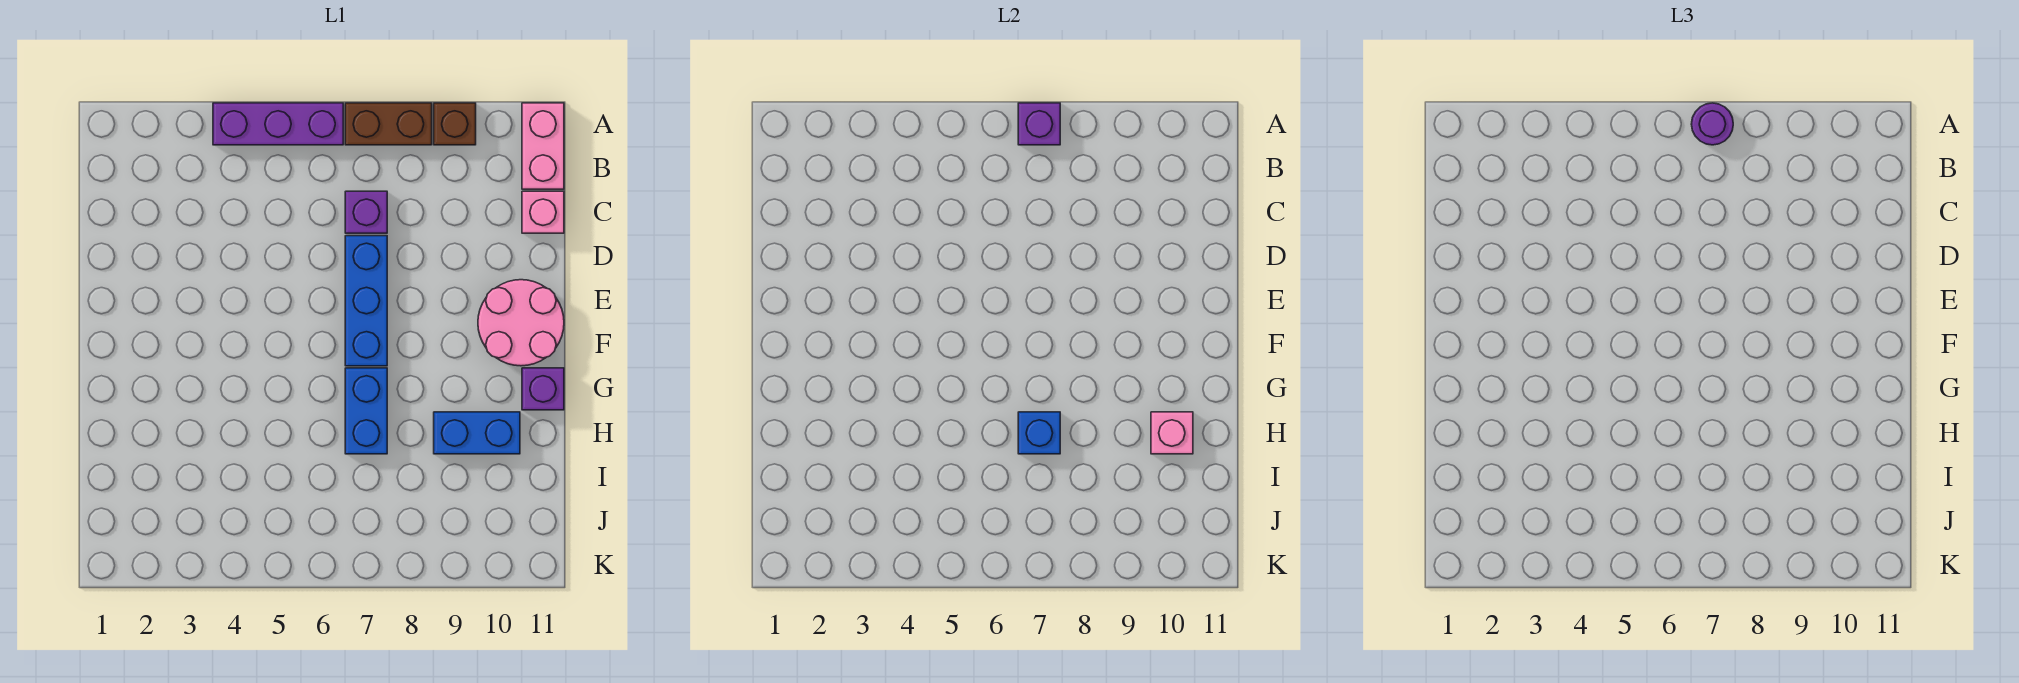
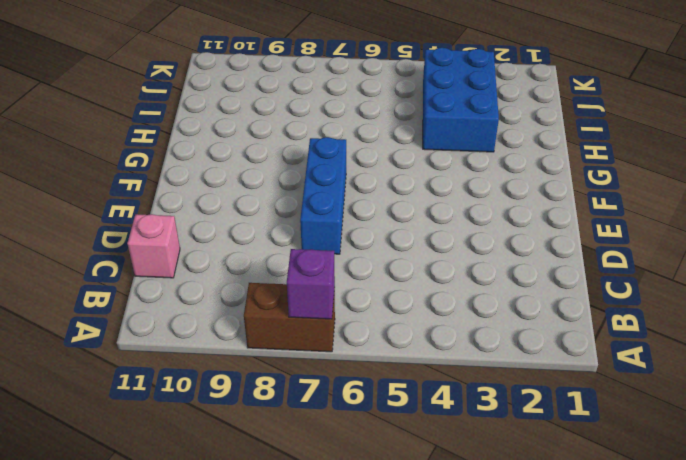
blue brick H3:J4 level 1 -> none
none -> purple brick A4:A6 level 1
none -> brown brick A9 level 1
none -> pink brick A11:B11 level 1

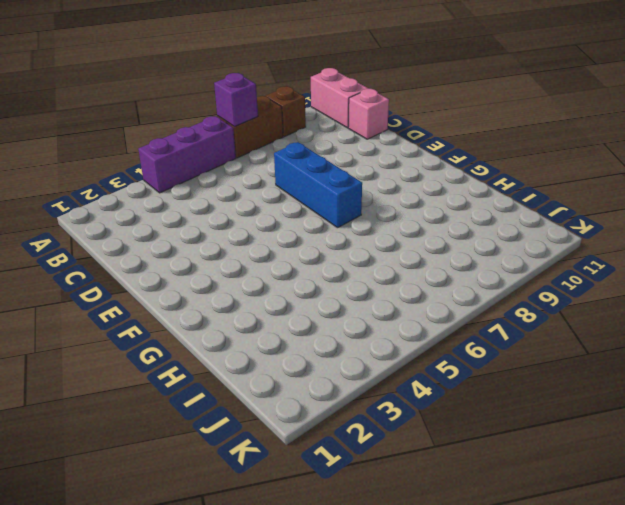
none -> purple brick C7 level 1
none -> pink round brick E10:F11 level 1
none -> blue brick G7:H7 level 1

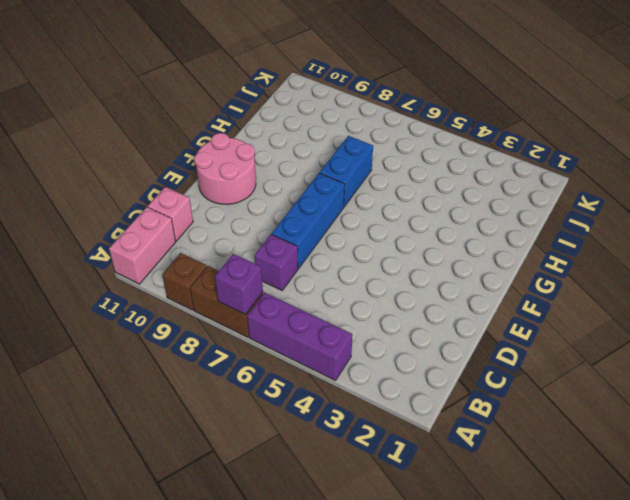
none -> purple brick G11 level 1
none -> blue brick H9:H10 level 1
none -> blue brick H7 level 2

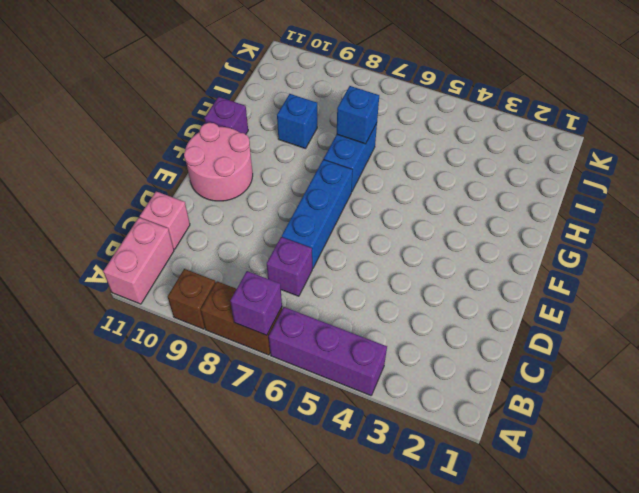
blue brick H9 level 1 -> blue brick H9:H10 level 1
none -> pink brick H10 level 2
none -> purple round brick A7 level 3

